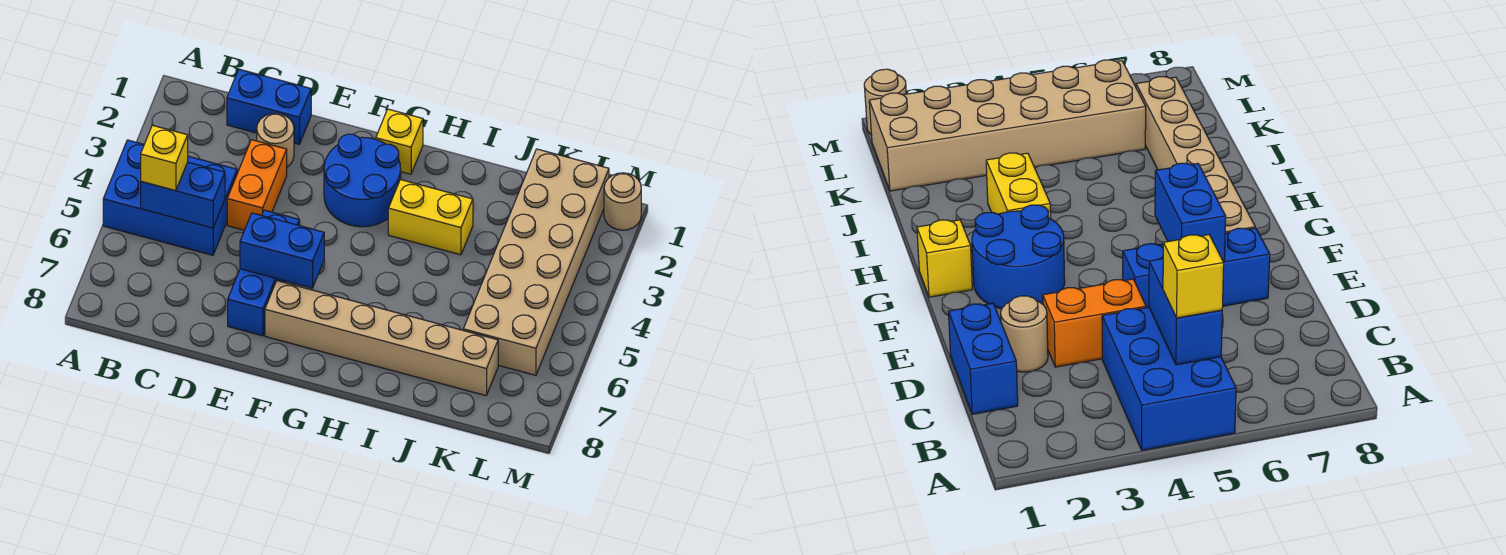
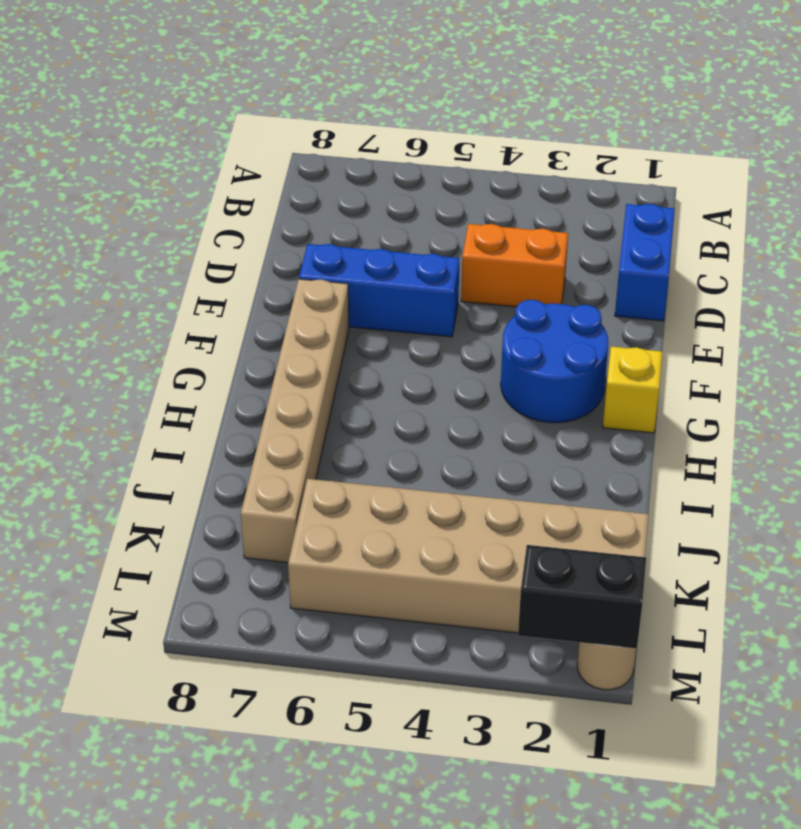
black brick M1:M2 level 2 -> none
none -> blue brick A4:C5 level 1
none -> tan round brick D2 level 1
none -> yellow brick H3:I3 level 1

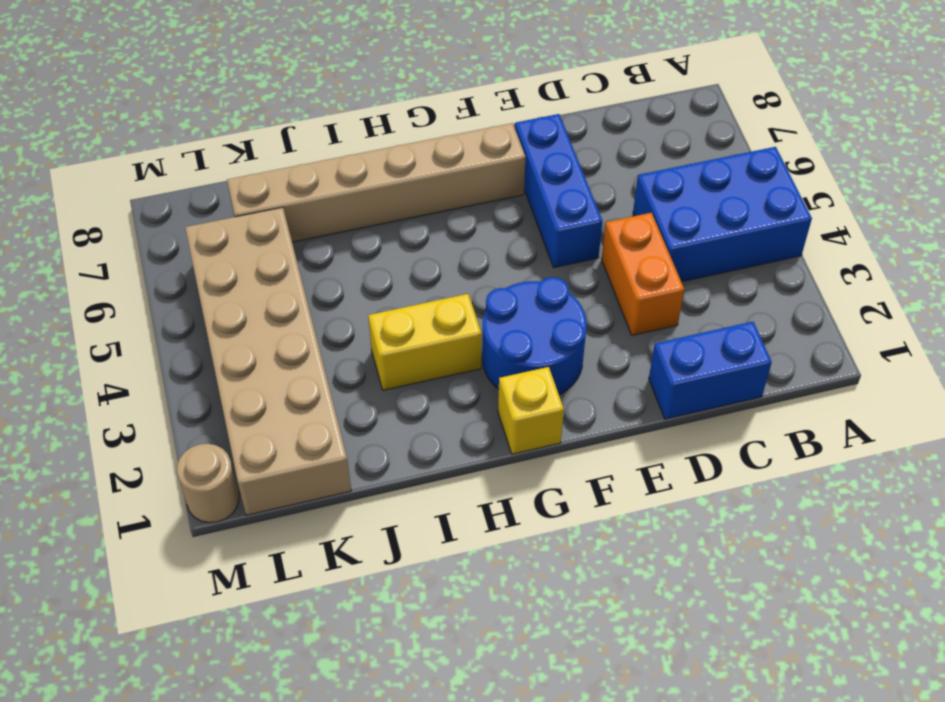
none -> tan round brick D2 level 1
none -> blue brick B5:C5 level 2
none -> blue brick E6:F6 level 2

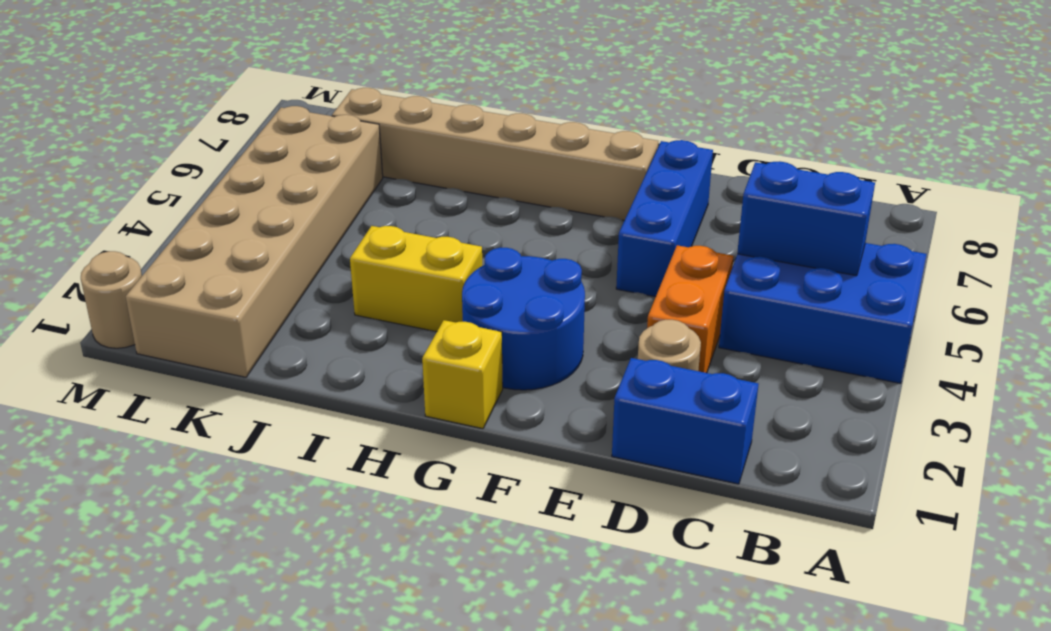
none -> blue brick E6:F6 level 2
none -> yellow brick B5 level 3

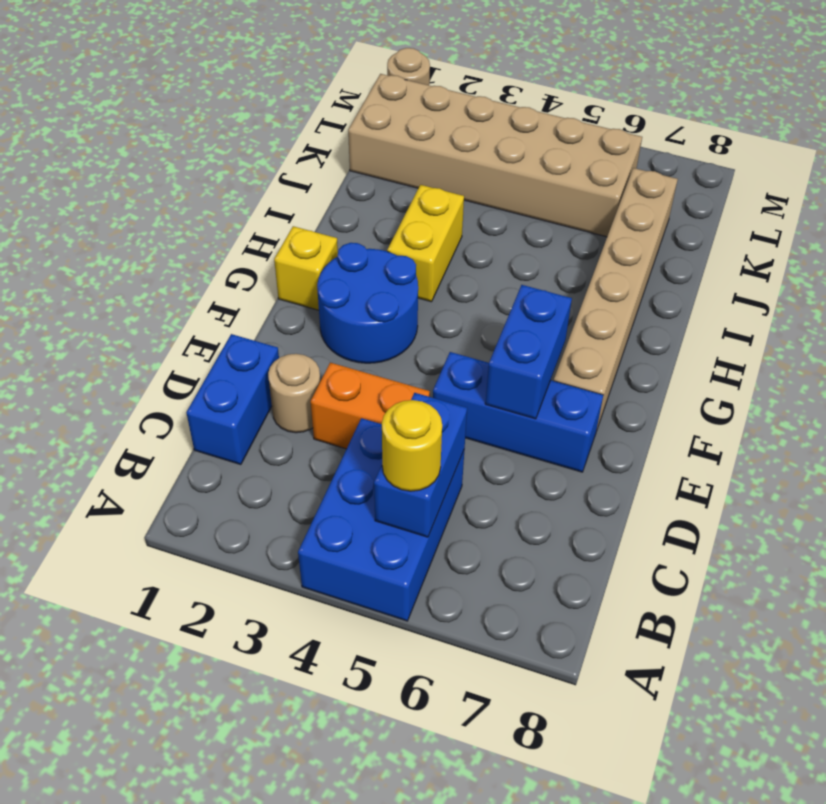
yellow round brick B5 level 3 -> yellow brick B5 level 3

